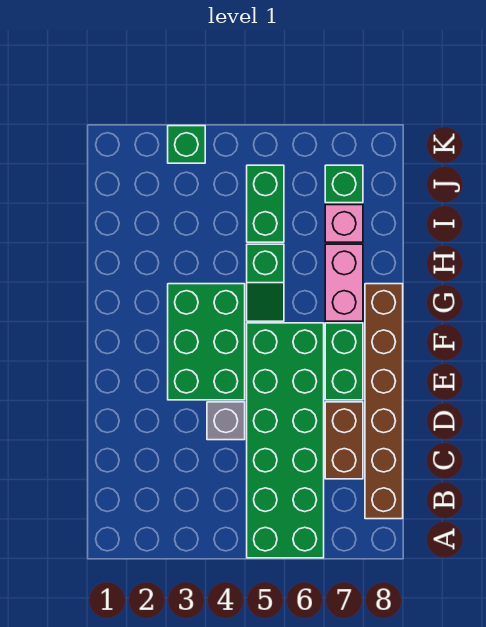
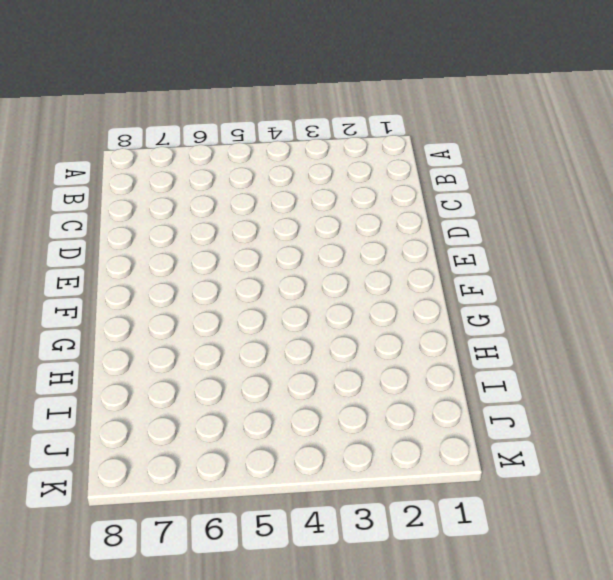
none -> green brick A5:F6 level 1
none -> brown brick B8:G8 level 1
none -> brown brick C7:D7 level 1

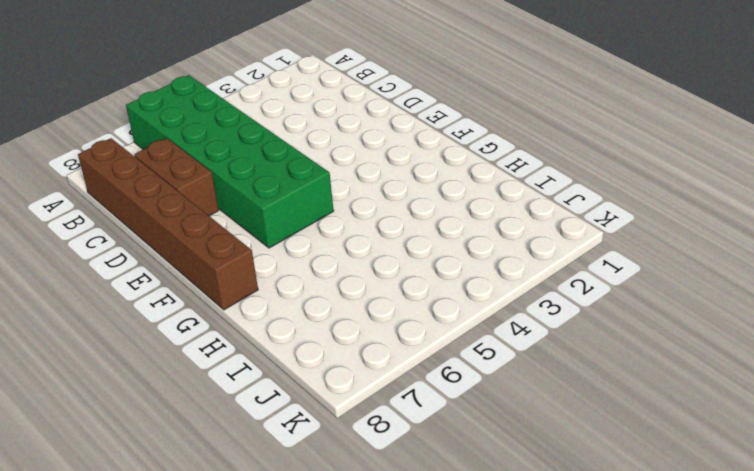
none -> grey brick D4 level 1
none -> green brick E3:G4 level 1
none -> green brick E7:F7 level 1

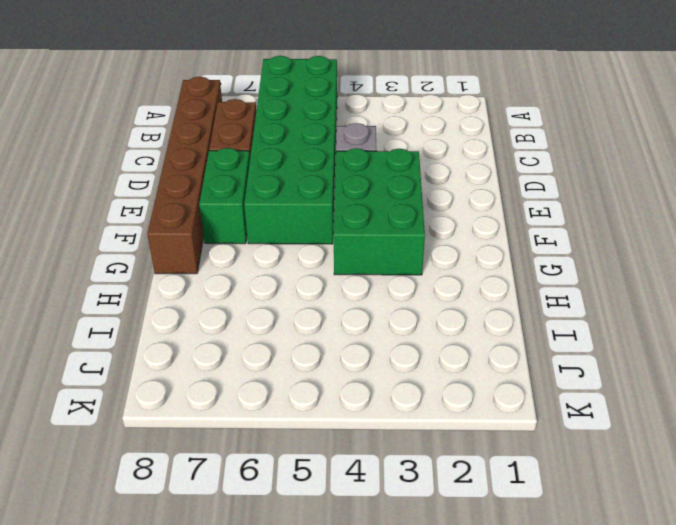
none -> green slope G5:H5 level 1 top H
none -> pink brick G7:H7 level 1
none -> green brick I5:J5 level 1

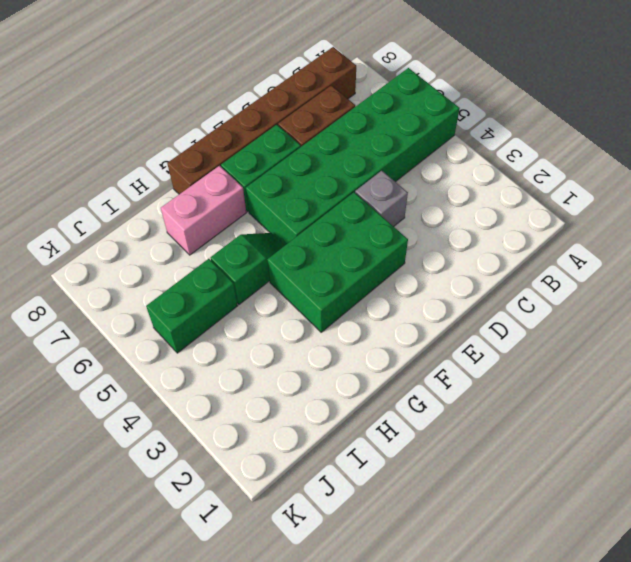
none -> pink brick I7 level 1
none -> green brick J7 level 1
none -> green brick K3 level 1

